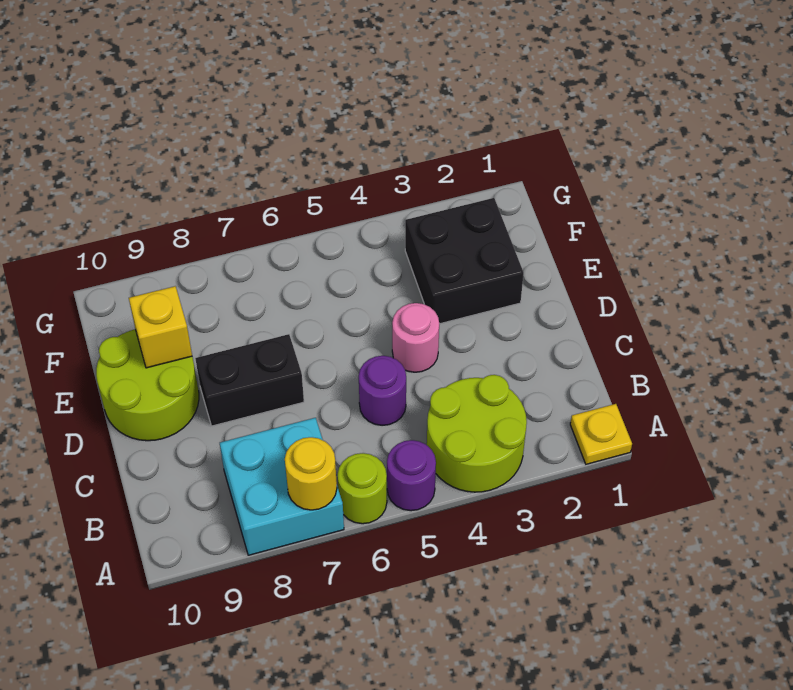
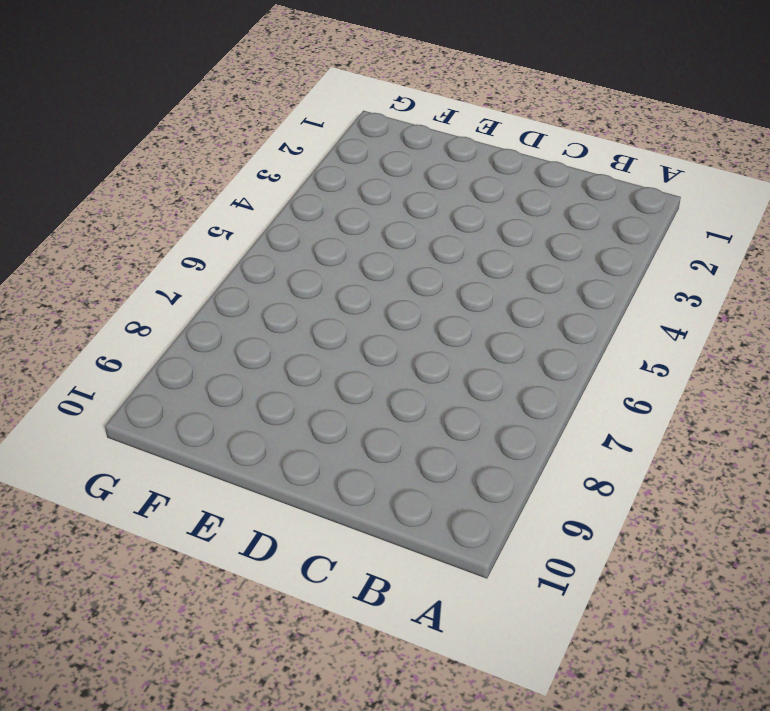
none -> yellow plate A1 level 1
none -> lime round brick A3:B4 level 1
none -> purple round brick A5 level 1

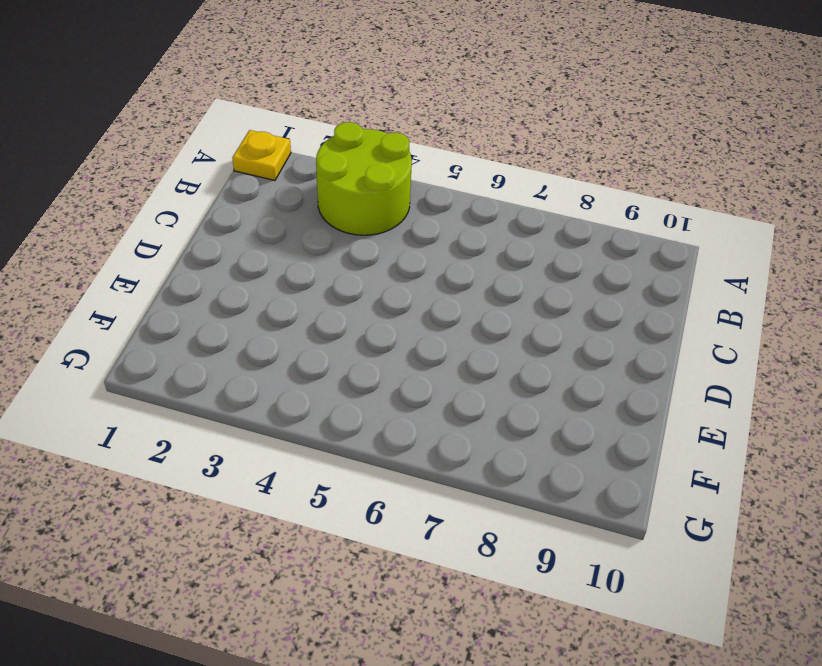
none -> purple round brick A5 level 1
none -> lime round brick A6 level 1
none -> cyan brick A7:B8 level 1

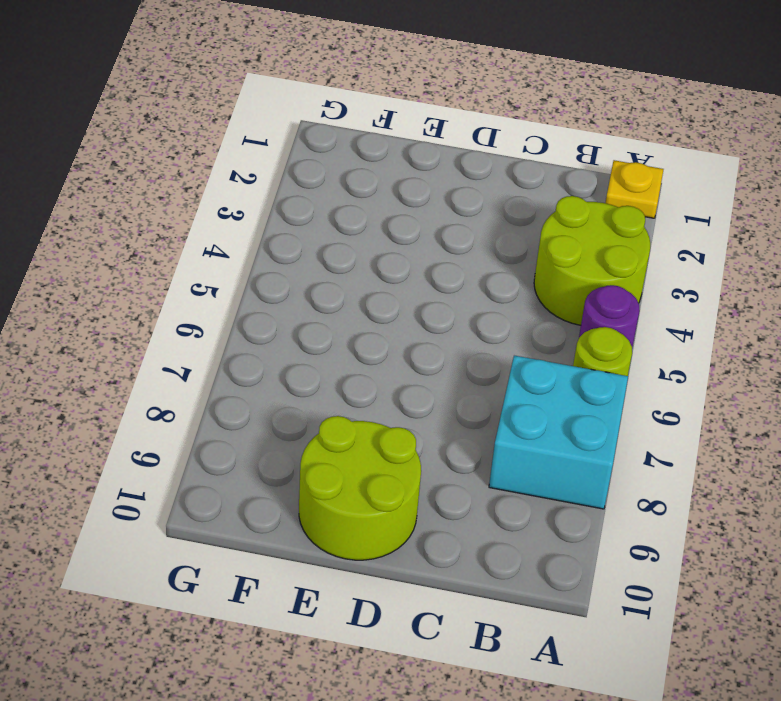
none -> purple round brick C5 level 1
none -> pink round brick D4 level 1
none -> black brick D7:D8 level 1

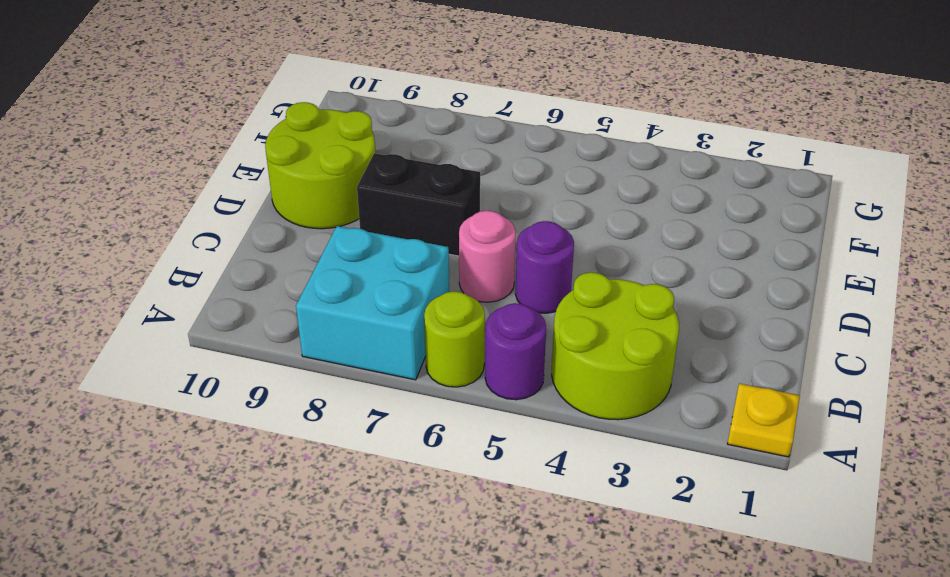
pink round brick C6 level 1 -> pink round brick D4 level 1
none -> black brick E2:F3 level 1
none -> yellow round brick A7 level 2
none -> yellow brick E9 level 2

